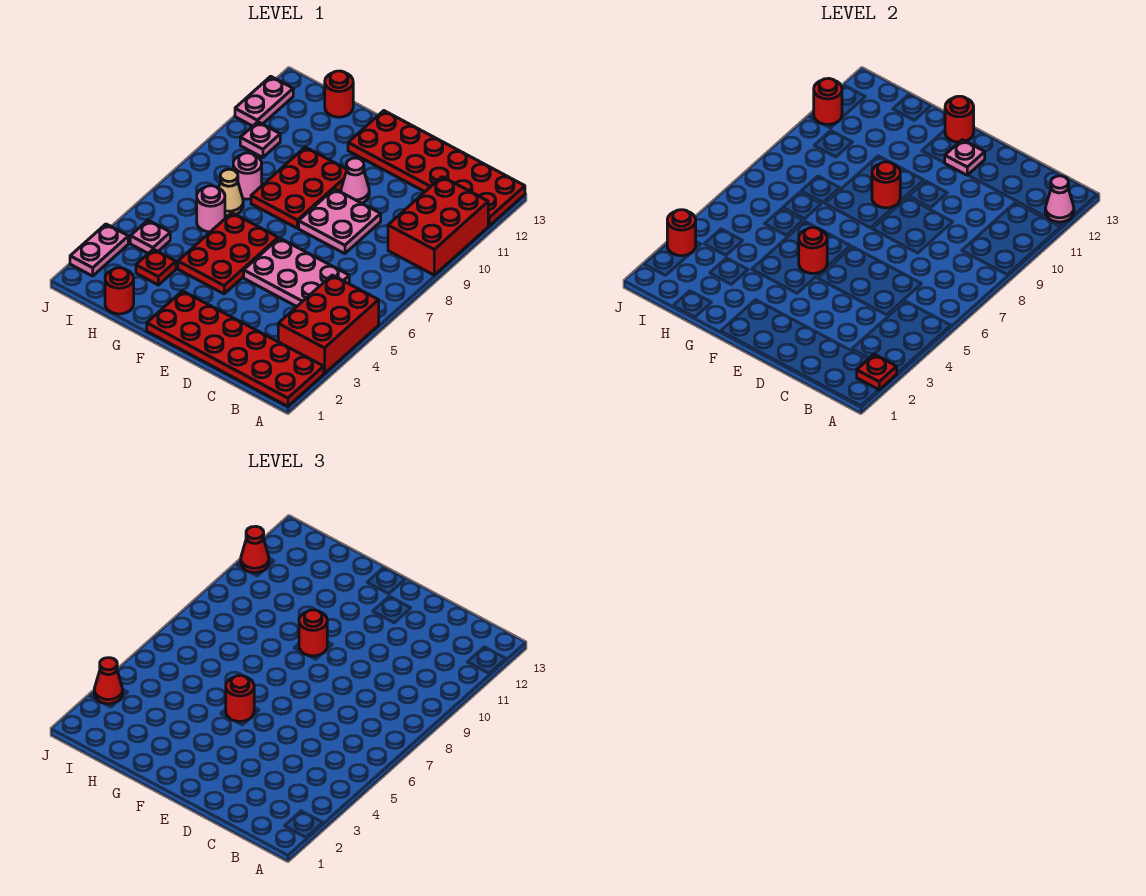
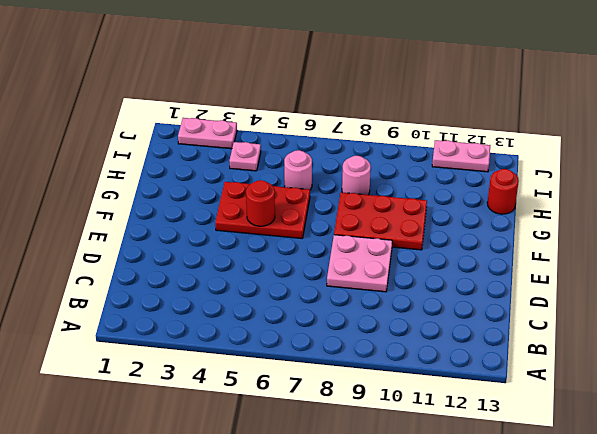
none -> red plate A1:F2 level 1
none -> red brick A3:B5 level 1
none -> red brick A9:B11 level 1
none -> red plate A12:F13 level 1

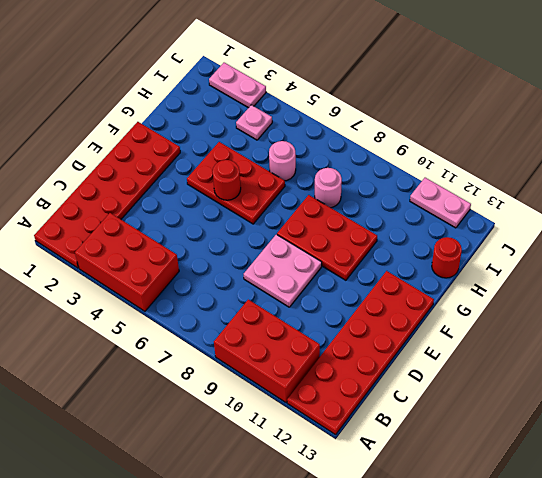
none -> pink plate C5:E6 level 1
none -> pink cone E10 level 1
none -> red round brick H1 level 1
none -> red plate H3 level 1

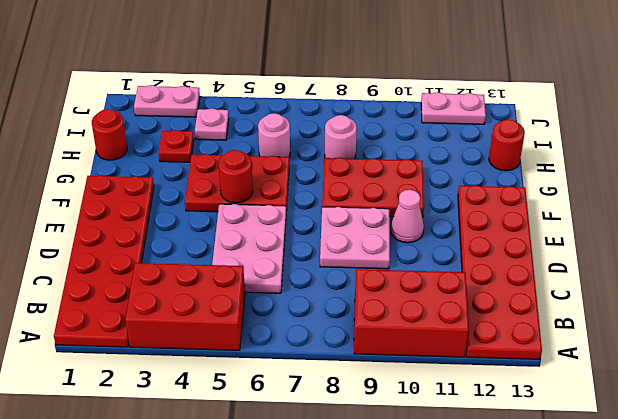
none -> tan cone H7 level 1
none -> pink plate I10 level 1
none -> red plate A2 level 2
none -> pink cone A12 level 2

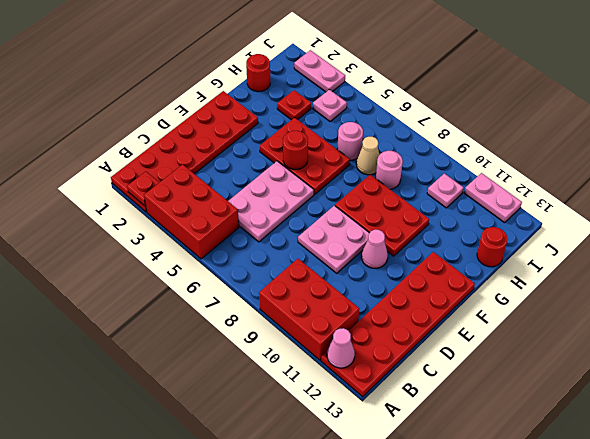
none -> pink plate E12 level 2
none -> red round brick F9 level 2
none -> red round brick F13 level 2
none -> red round brick J3 level 2

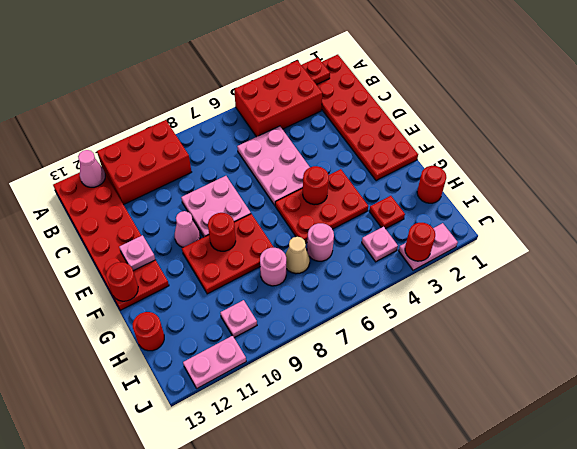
none -> red round brick J11 level 2
none -> red round brick F5 level 3
none -> red round brick F9 level 3
none -> red cone J3 level 3

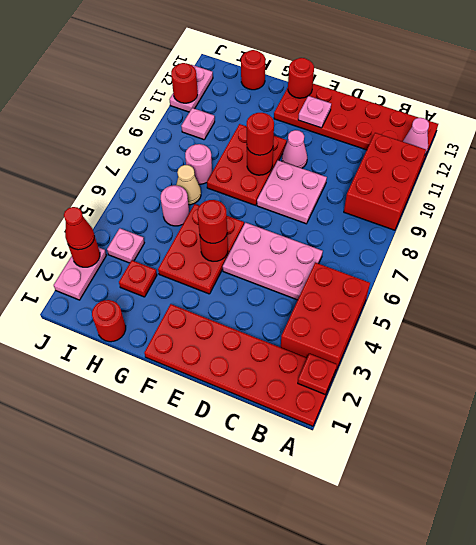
none -> red cone J11 level 3

